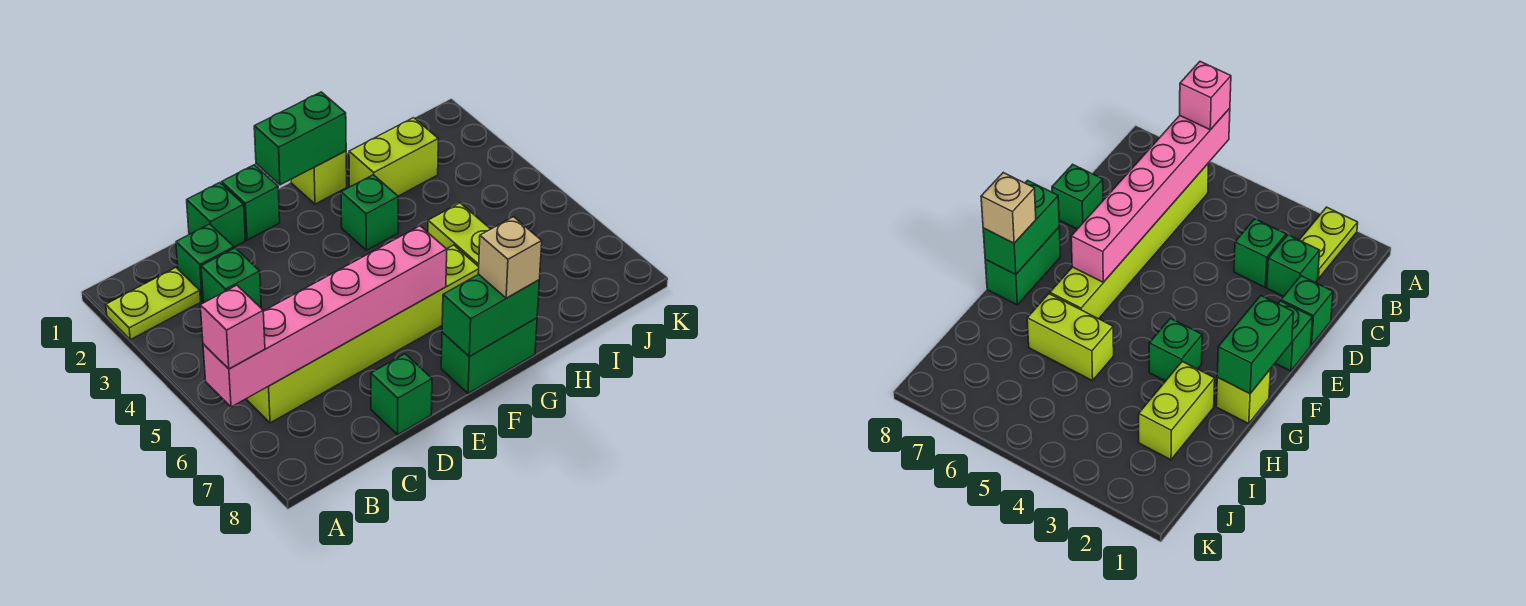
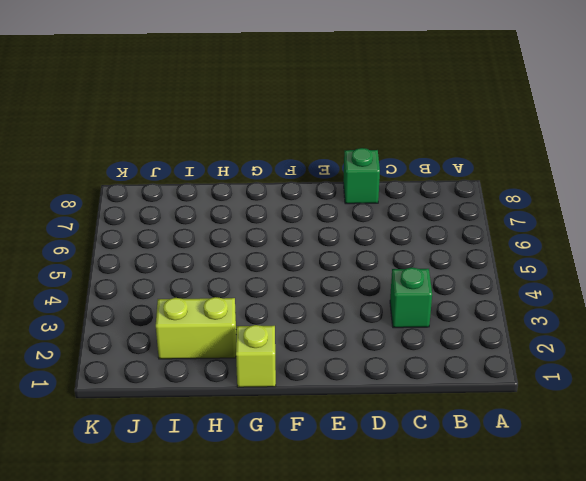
none -> lime plate A2:B2 level 1
none -> lime brick B6:G6 level 1
none -> green brick C2 level 1

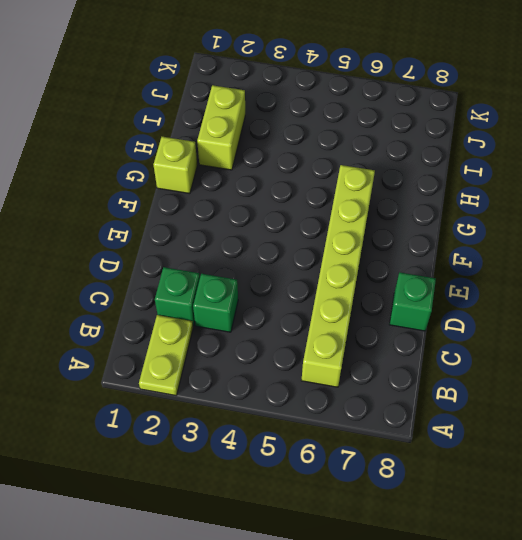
none -> green brick D1 level 1
none -> green brick E1 level 1
none -> green brick F8:G8 level 1

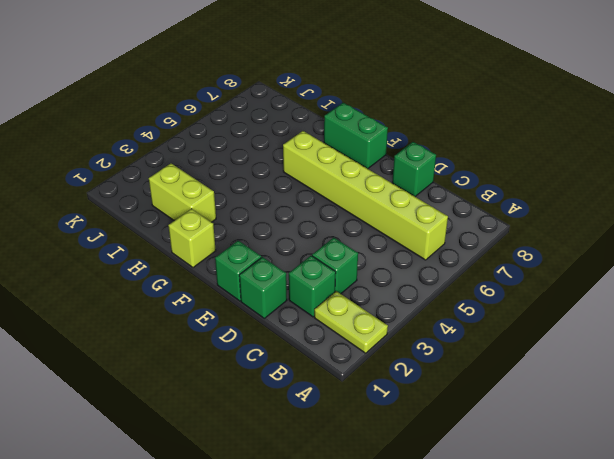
none -> green brick G3 level 1
none -> lime brick H5:H6 level 1
none -> pink brick A6:F6 level 2

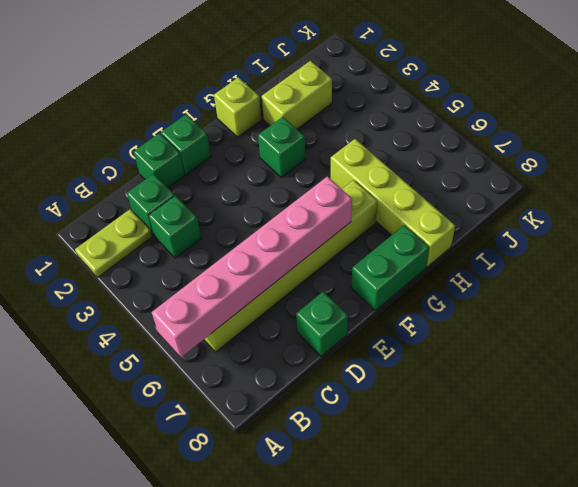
lime brick H5:H8 level 1 -> lime brick H5:H6 level 1
none -> green brick F1:G1 level 2
none -> green brick F8:G8 level 2
none -> pink brick A6 level 3

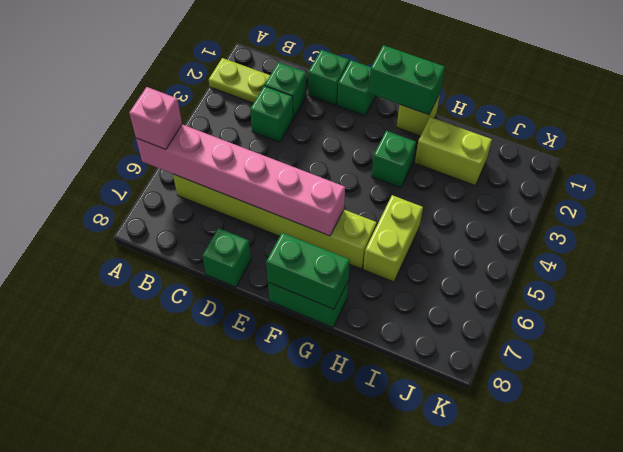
none -> tan brick G8 level 3

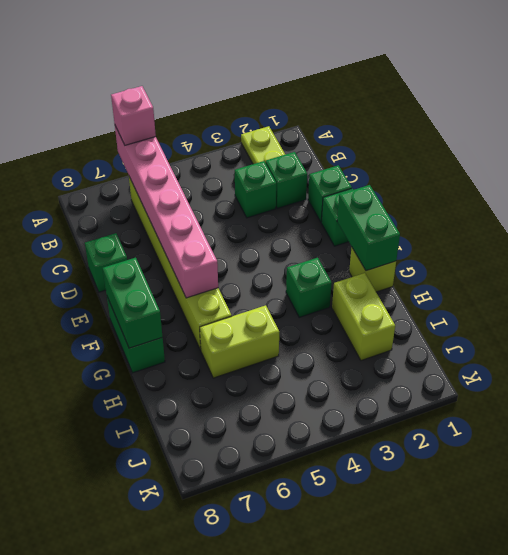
none -> tan brick G8 level 3

